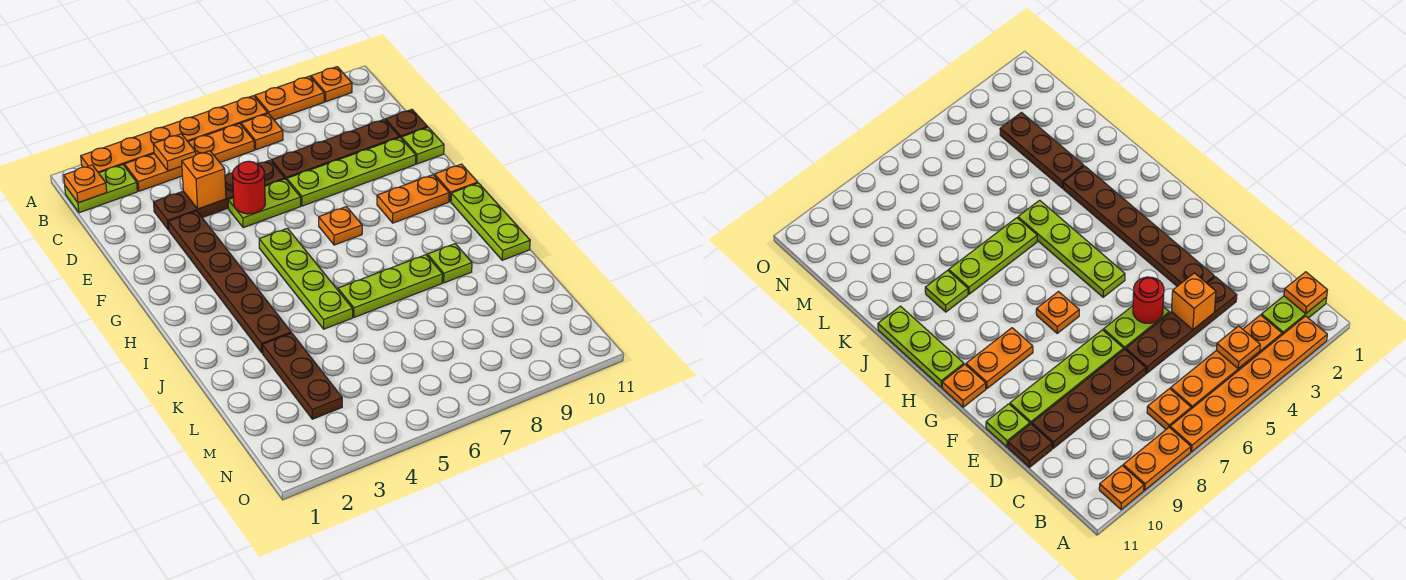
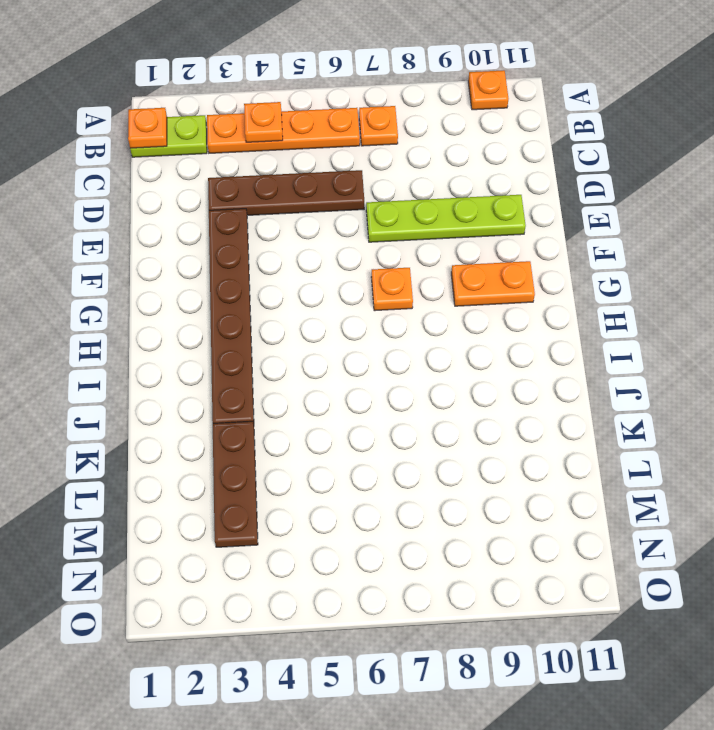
none -> orange plate A2:A7 level 1
none -> orange plate A8:A9 level 1
none -> brown plate D7:D10 level 1

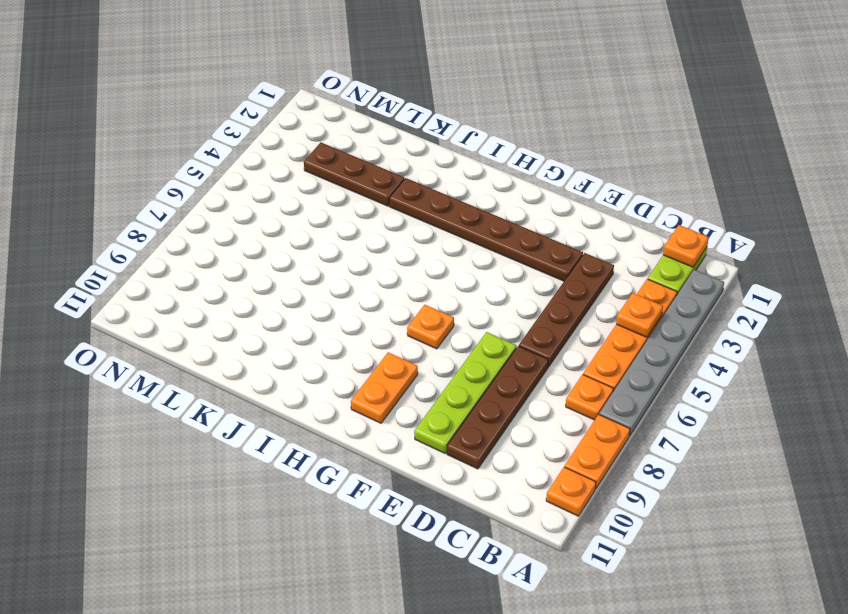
grey plate A2:A7 level 1 -> orange plate A2:A7 level 1
none -> brown plate D11 level 1
none -> lime plate E5:E6 level 1
none -> lime plate E11 level 1

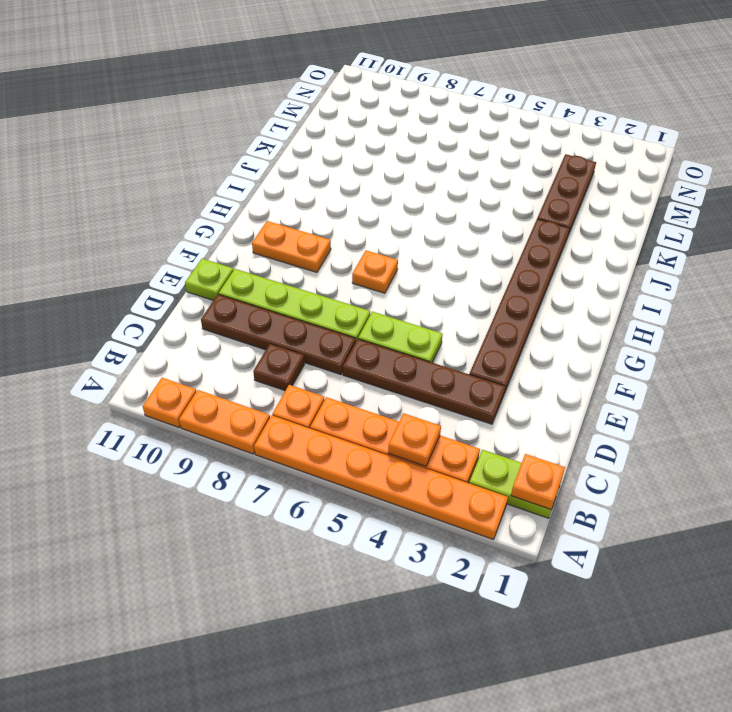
brown plate C8 level 1 -> brown plate D11 level 1
none -> lime plate G5:J5 level 1
none -> orange plate G11 level 1
none -> lime plate H11:J11 level 1

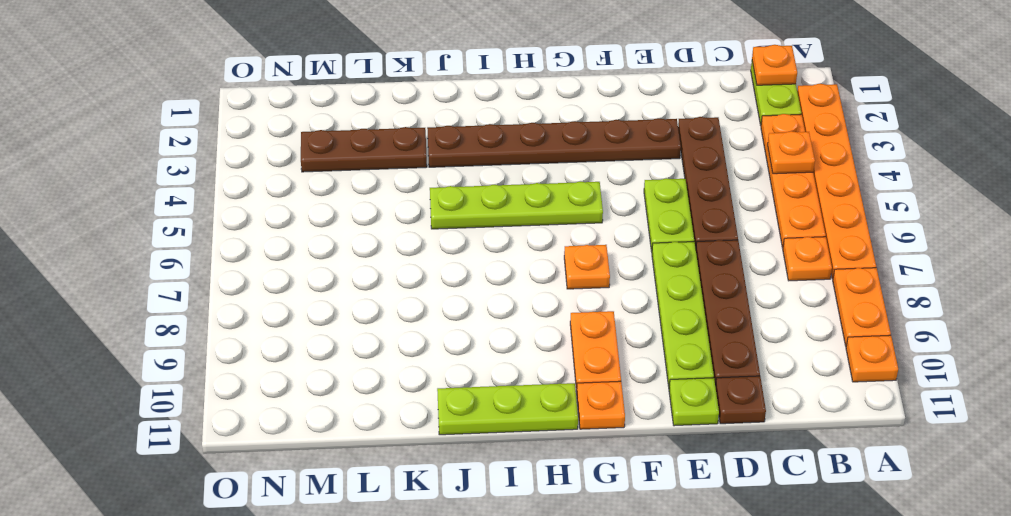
none -> lime plate J6:J8 level 1
none -> lime plate J9 level 1
none -> orange brick D4 level 2

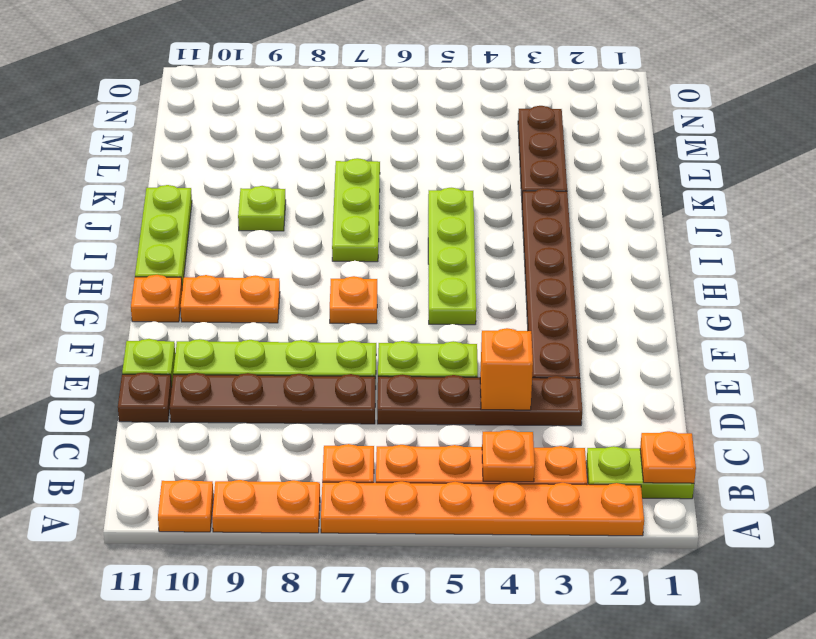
lime plate I7:K7 level 1 -> lime plate J6:J8 level 1
none -> red round brick E5 level 2

